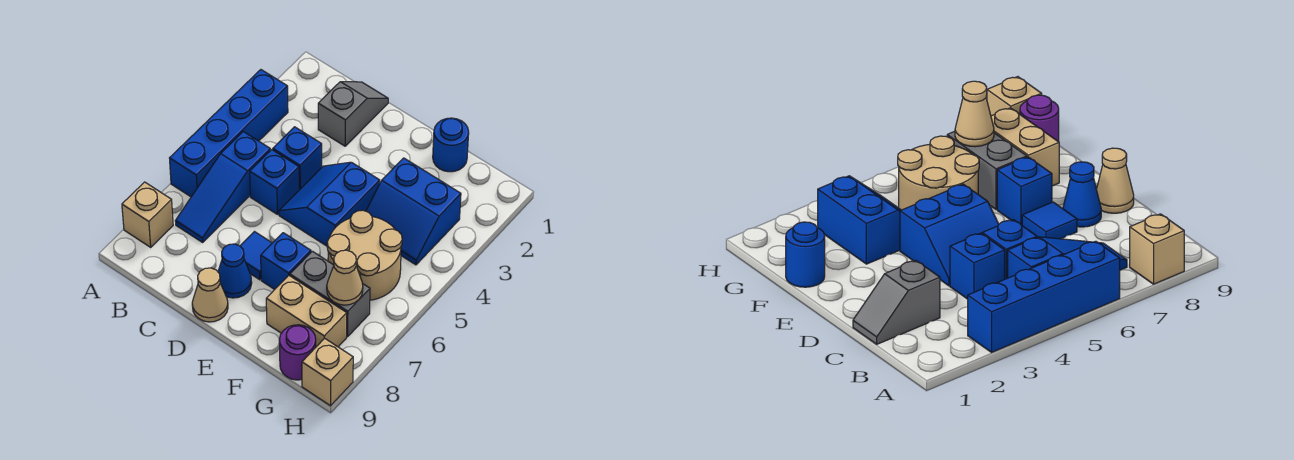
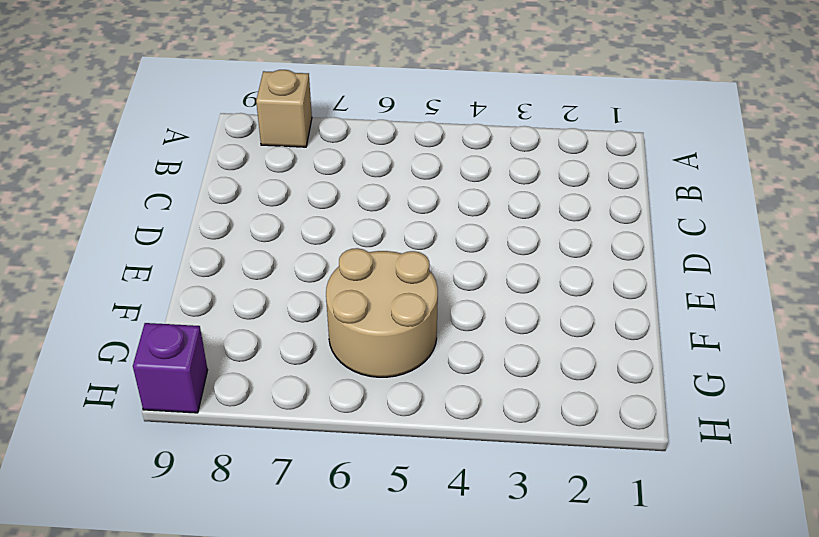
purple brick H9 level 1 -> tan brick H9 level 1
none -> blue brick A3:A6 level 1
none -> blue slope B5:B7 level 1 top 5
none -> grey slope C1:C2 level 1 top 2

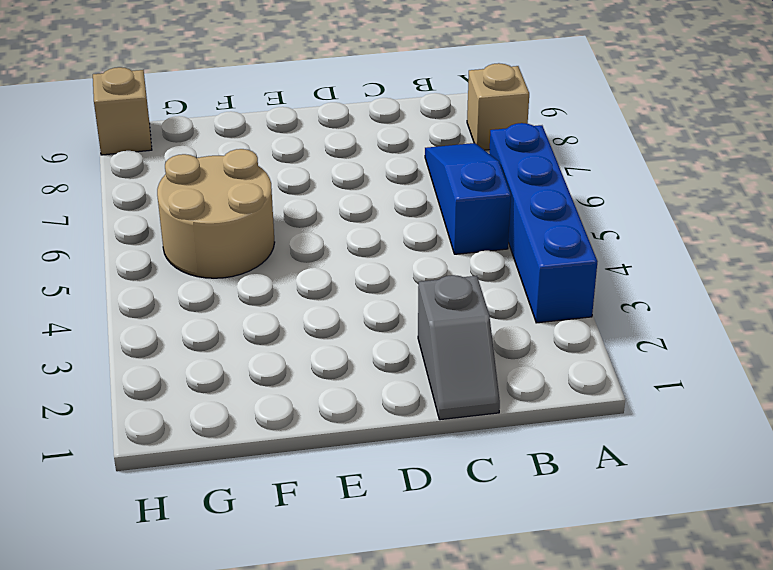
none -> blue brick C4 level 1
none -> blue brick C5 level 1
none -> blue slope D4:E5 level 1 top E

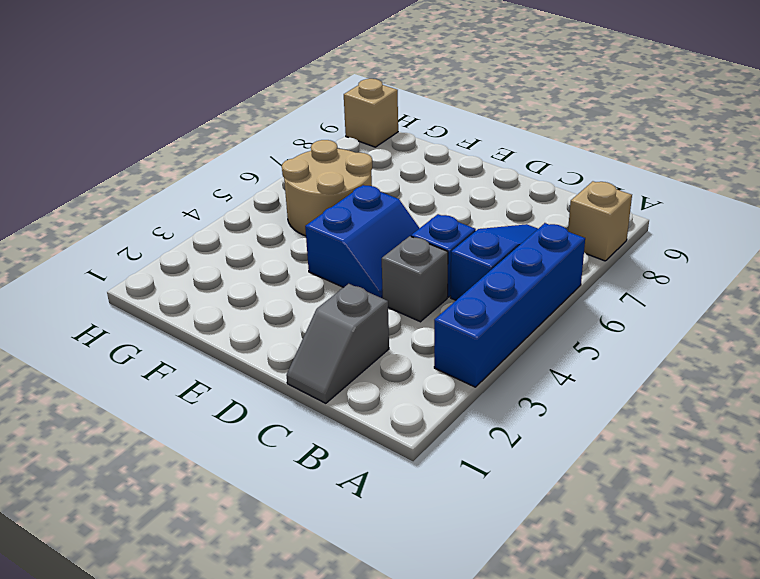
grey brick C4 level 1 -> blue brick C4 level 1
none -> blue tile D7 level 1
none -> blue cone D8 level 1
none -> tan cone D9 level 1

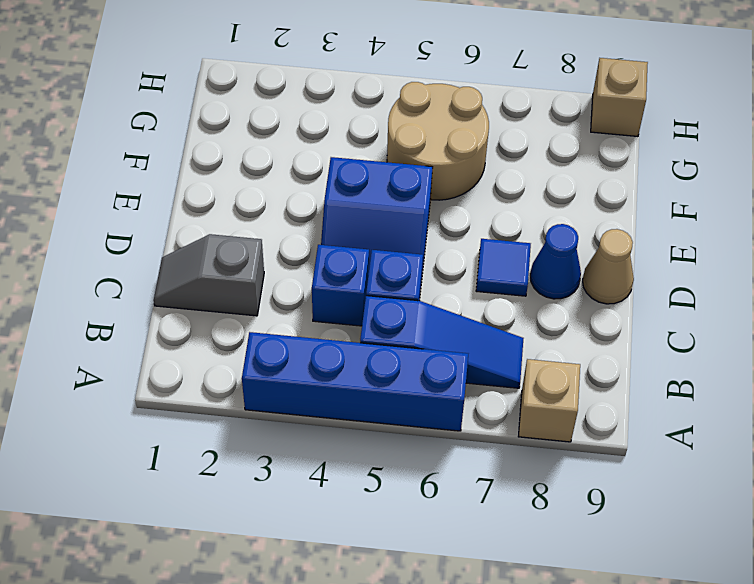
none -> blue brick E7 level 1
none -> blue round brick F1 level 1
none -> blue slope F3:G4 level 1 top 3

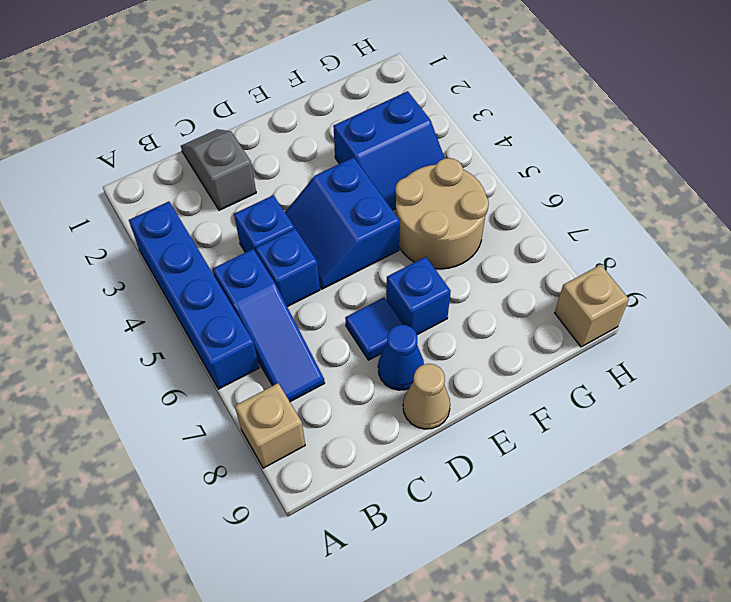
none -> blue round brick F1 level 1
none -> grey brick F7:G7 level 1
none -> tan brick F8:G8 level 1

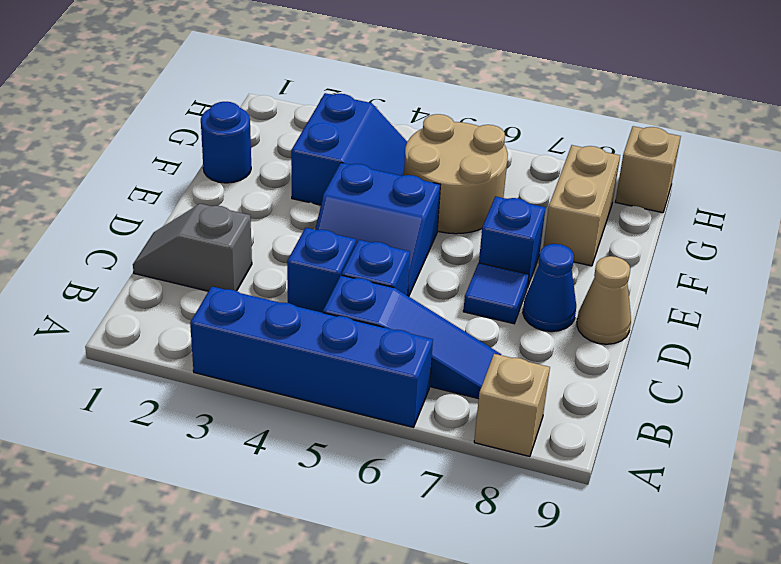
none -> grey brick F7:G7 level 1
none -> purple round brick G9 level 1
none -> tan cone G7 level 2

